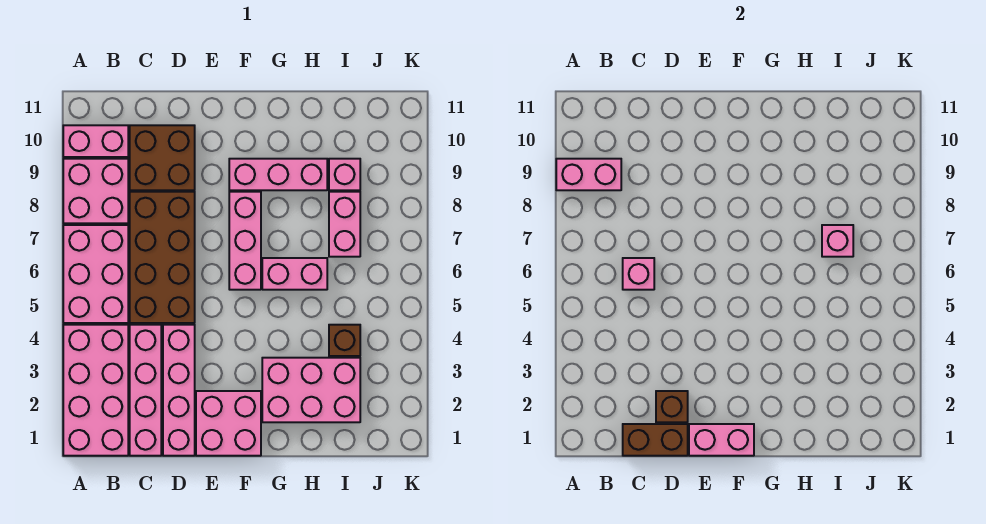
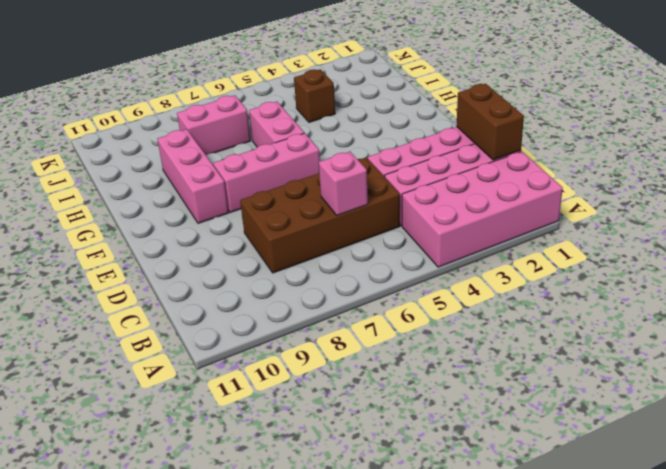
none -> pink brick A5:B7 level 1
none -> pink brick A8:B9 level 1
none -> pink brick A10:B10 level 1

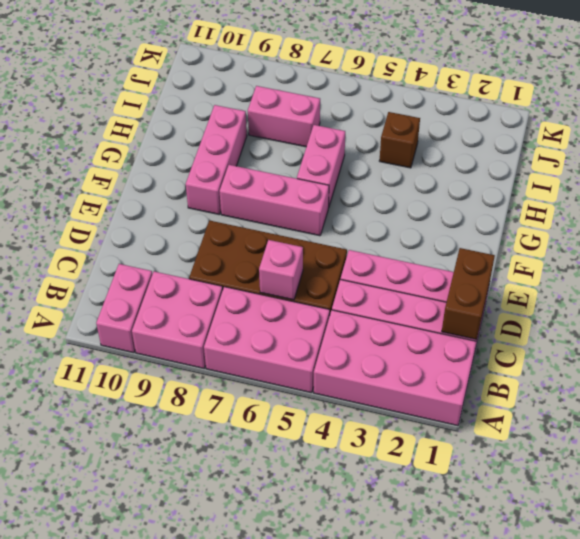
none -> brown brick C9:D10 level 1
none -> pink brick E1:F2 level 1
none -> pink brick G2:I3 level 1

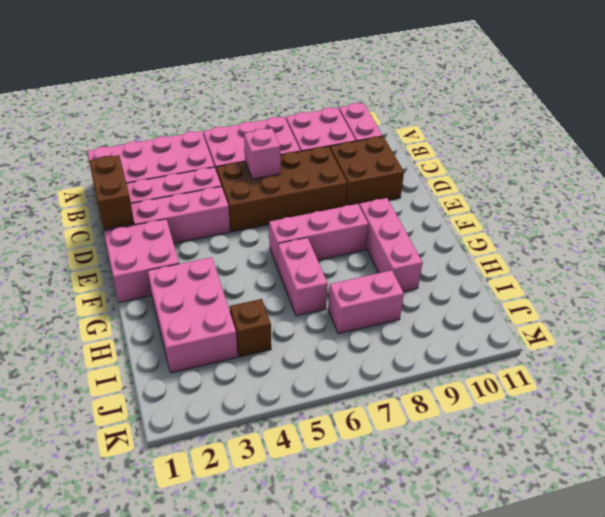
none -> pink brick I9 level 1
none -> pink brick A9:B9 level 2
none -> brown brick D2 level 2

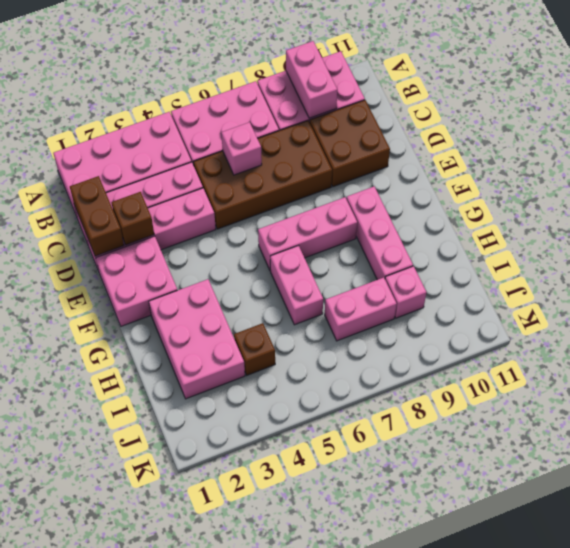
none -> pink brick E1:F1 level 2
none -> pink brick I7 level 2

